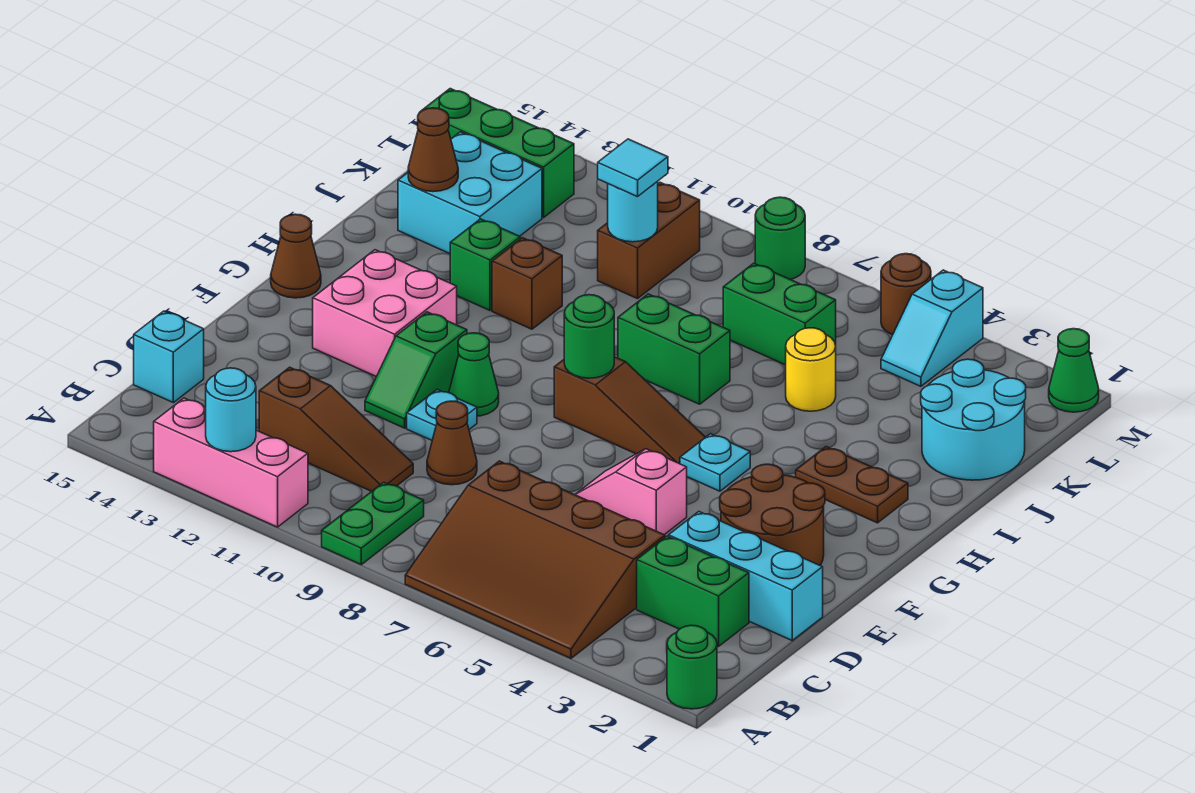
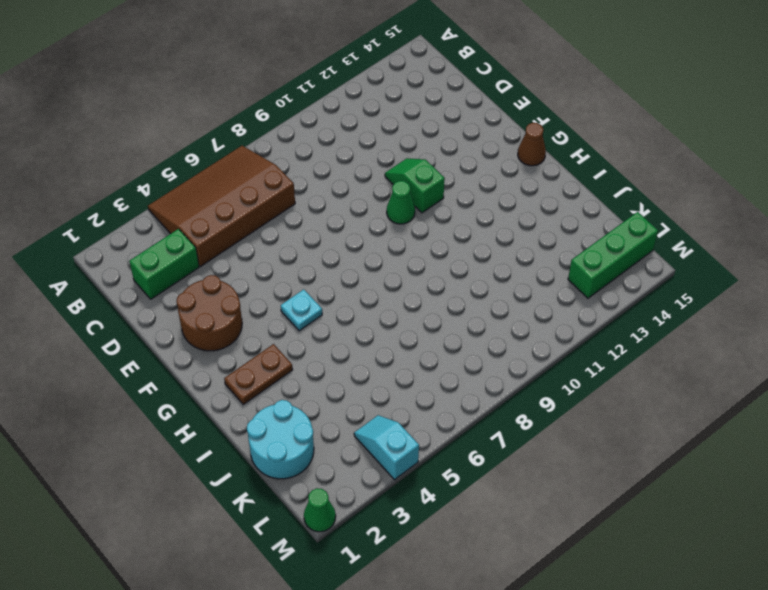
none -> green round brick A1 level 1
none -> green plate A9:B9 level 1
none -> pink brick A11:A13 level 1
none -> brown slope C10:C12 level 1 top 12

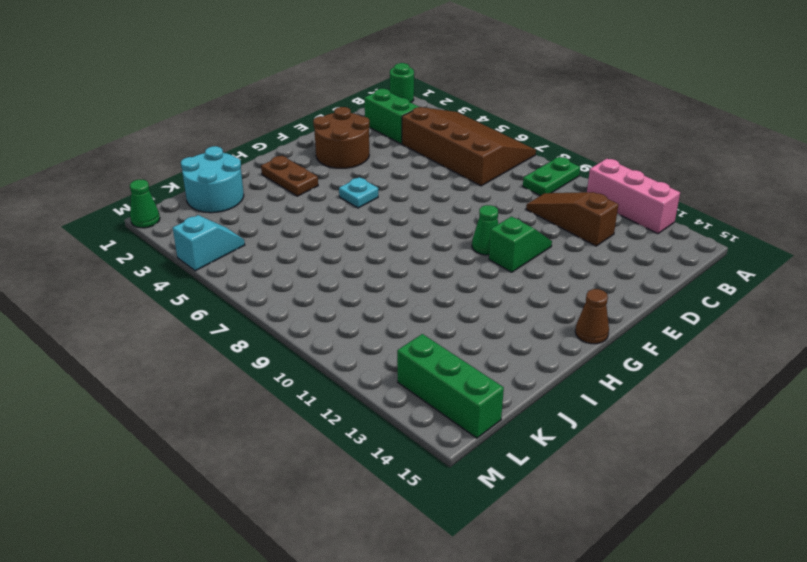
none -> cyan brick C15 level 1
none -> cyan brick D1:D3 level 1
none -> brown cone D9 level 1
none -> pink slope E5:E6 level 1 top 5

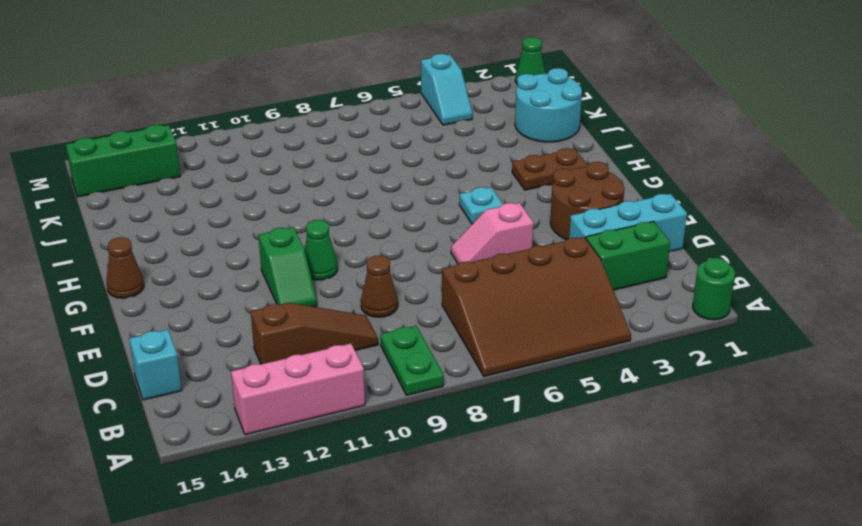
none -> cyan plate E10 level 1
none -> pink brick F12:G13 level 1
none -> brown slope G6:G8 level 1 top 8
none -> green brick I7:I8 level 1

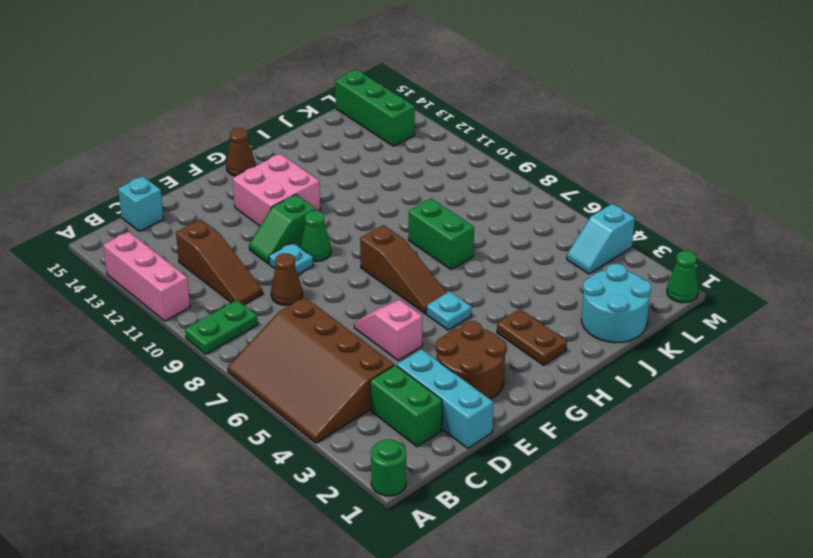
none -> brown brick I11 level 1
none -> green brick I12 level 1
none -> yellow round brick J5 level 1
none -> cyan brick J13:K14 level 1

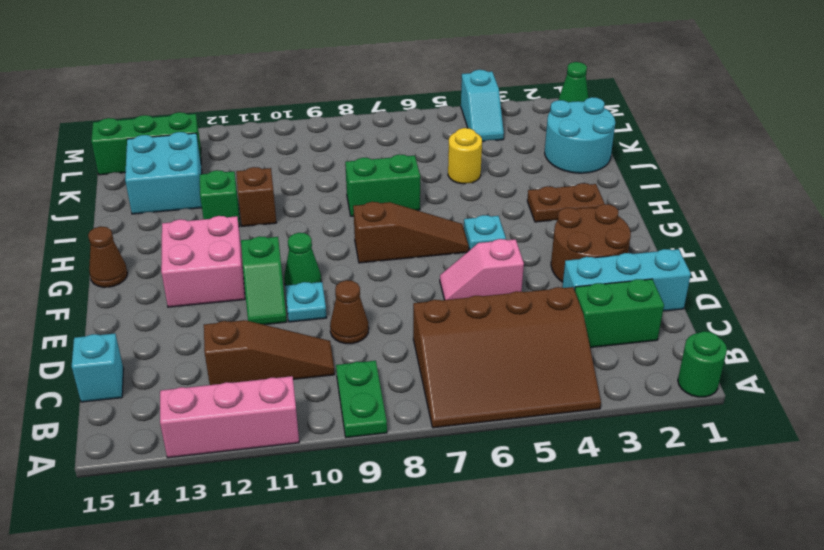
none -> green brick K6:K7 level 1
none -> brown brick K10:L10 level 1
none -> brown round brick M5 level 1
none -> green round brick M8 level 1

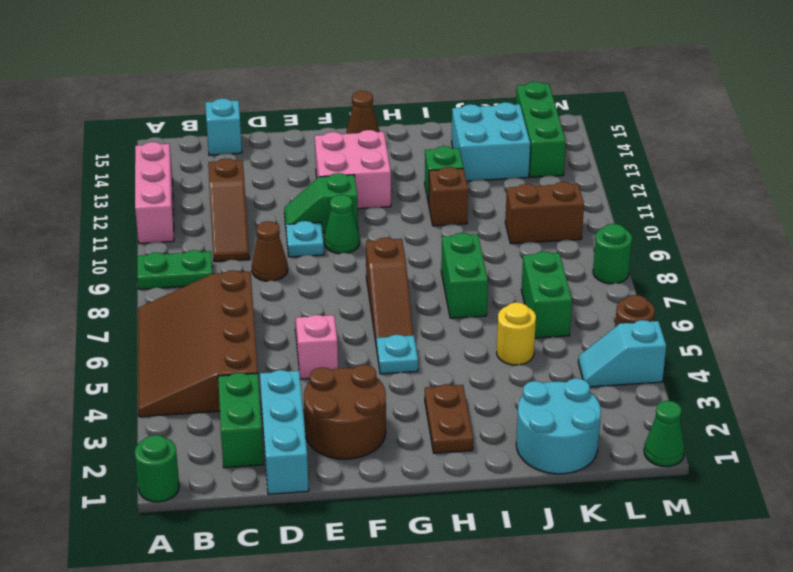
none -> cyan round brick A12 level 2
none -> green round brick G8 level 2
none -> brown cone J14 level 2
none -> cyan round brick K10 level 2

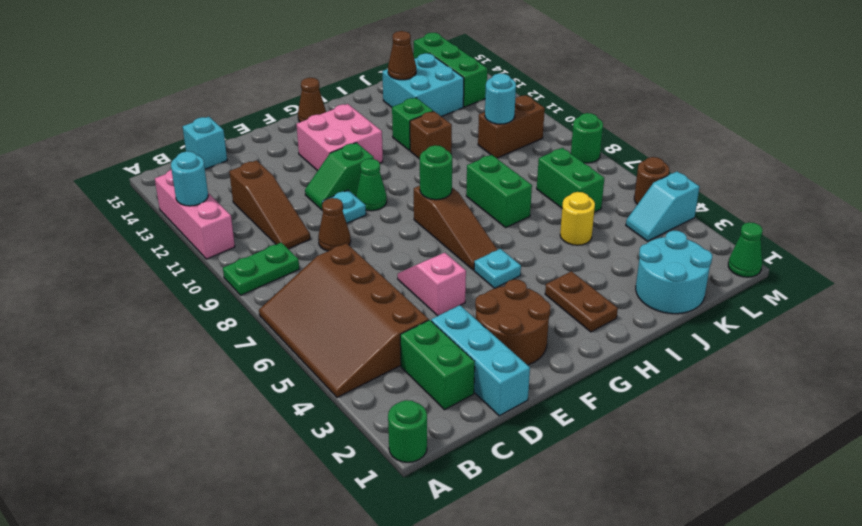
none -> cyan tile K10 level 3

